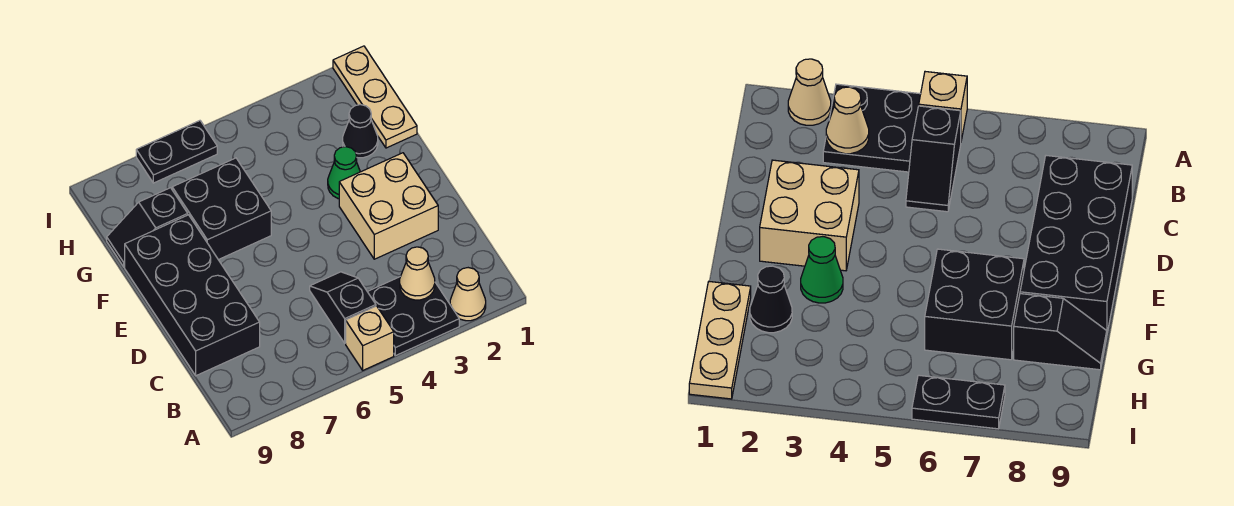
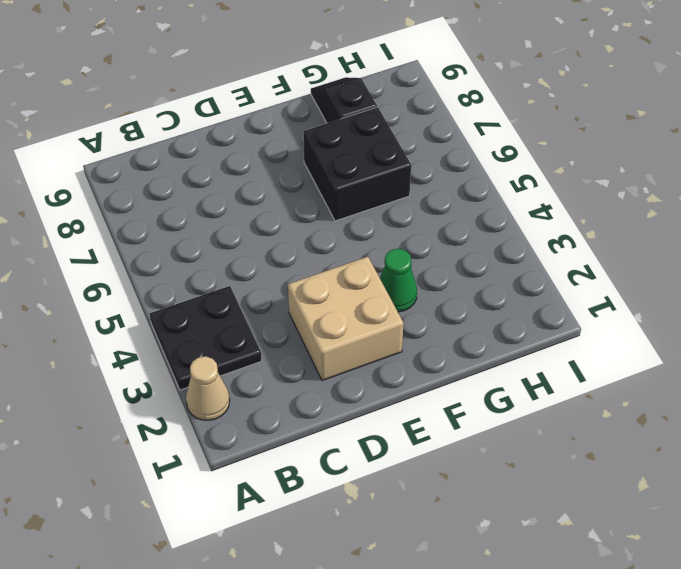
none -> tan brick A5 level 1
none -> black slope B5:C5 level 1 top B
none -> black brick C8:F9 level 1

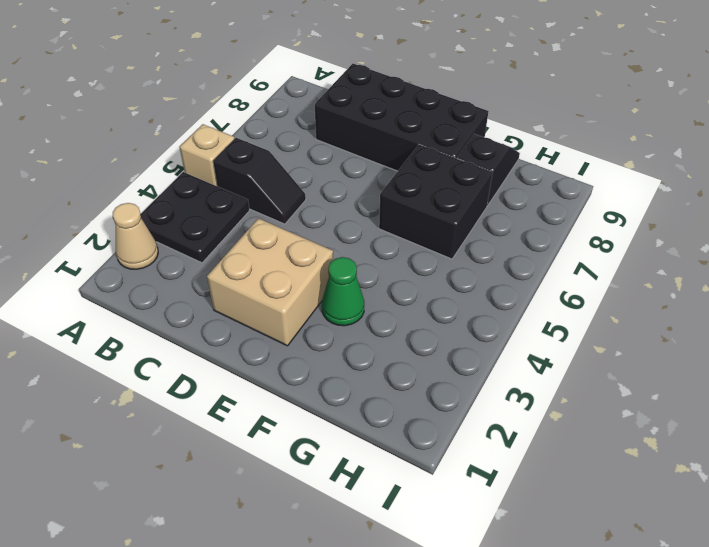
none -> tan plate G1:I1 level 1
none -> black cone G2 level 1
none -> black plate I6:I7 level 1

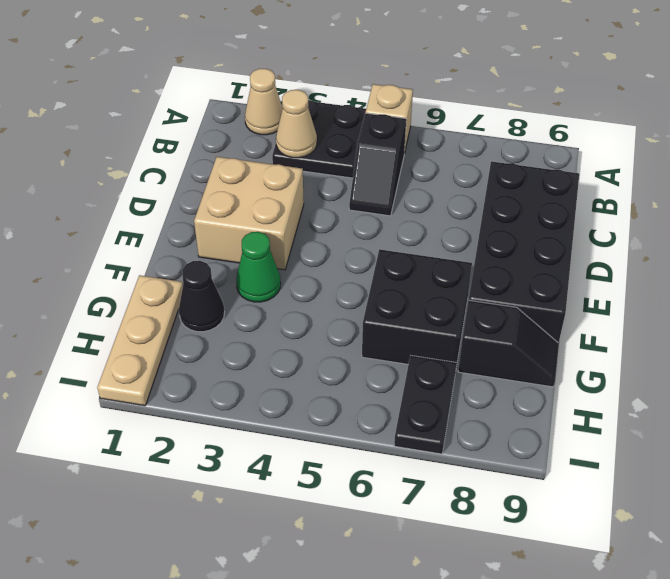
black plate H7:I7 level 1 -> black plate I6:I7 level 1

